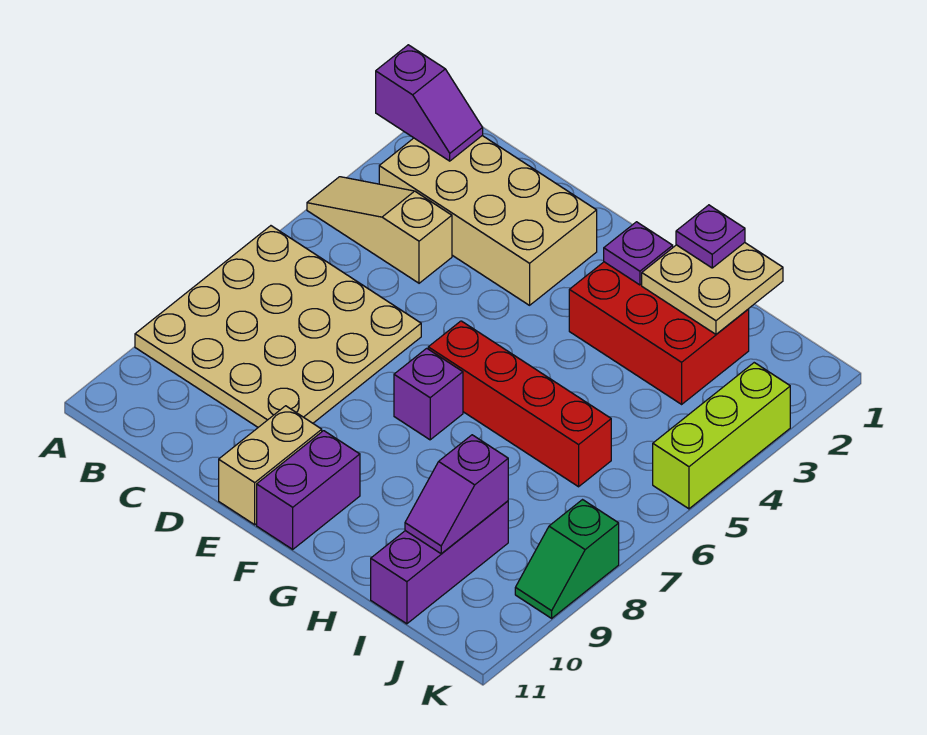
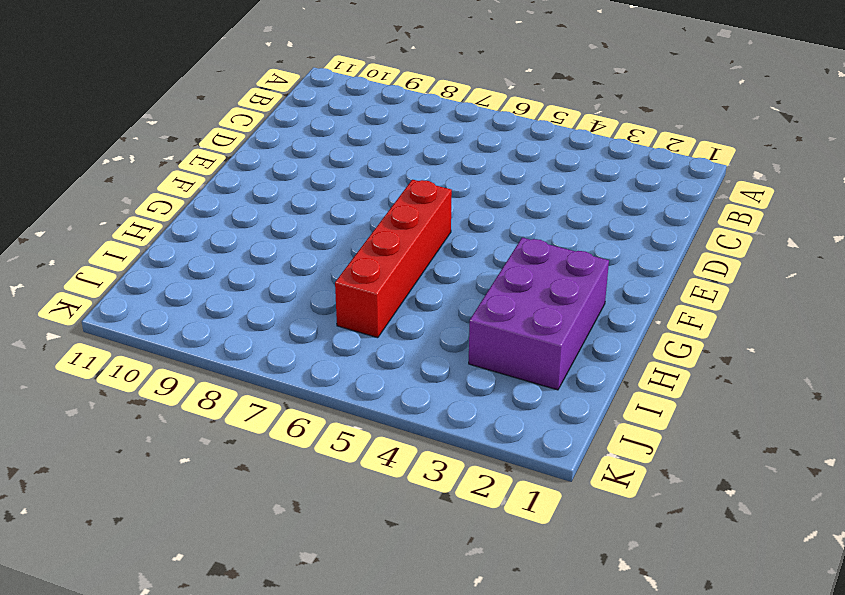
purple brick G2:I3 level 1 -> red brick G2:I3 level 1
none -> tan slope A4:C4 level 1 top C
none -> tan plate A6:D9 level 1
none -> tan brick B2:E3 level 1

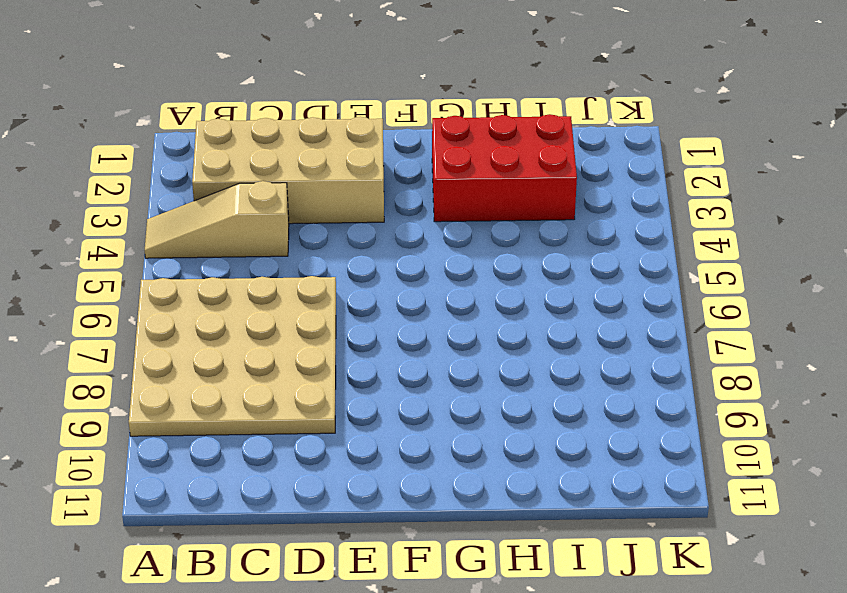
none -> tan brick E10:E11 level 1
none -> red brick F6:I6 level 1
none -> purple brick F7 level 1

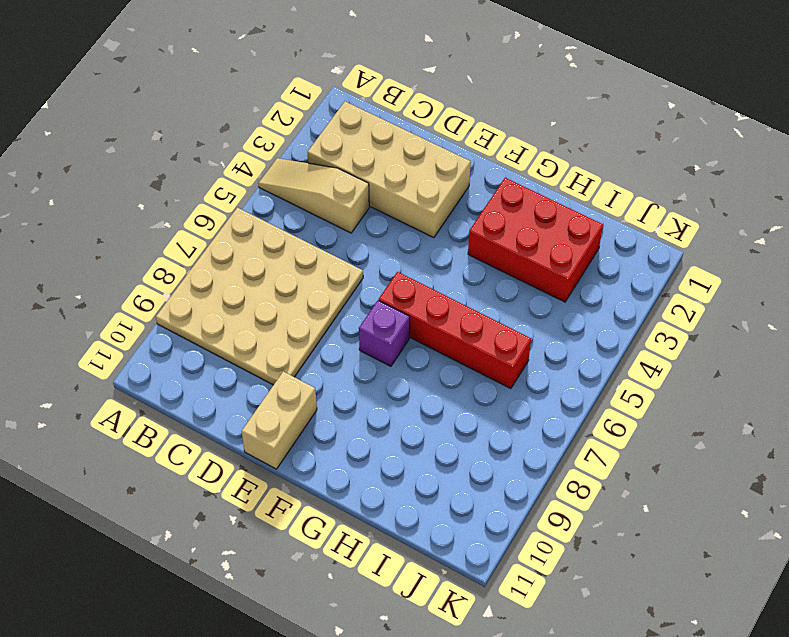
none -> purple brick F10:F11 level 1
none -> purple brick I9:I11 level 1
none -> lime brick K3:K5 level 1

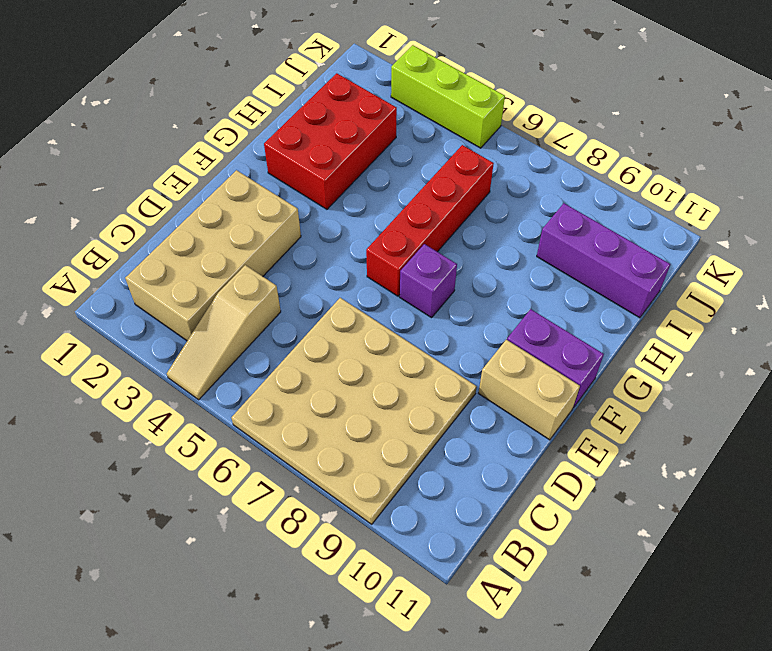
none -> green slope K8:K9 level 1 top 8
none -> purple slope A2:B2 level 2 top A
none -> purple plate G2 level 2

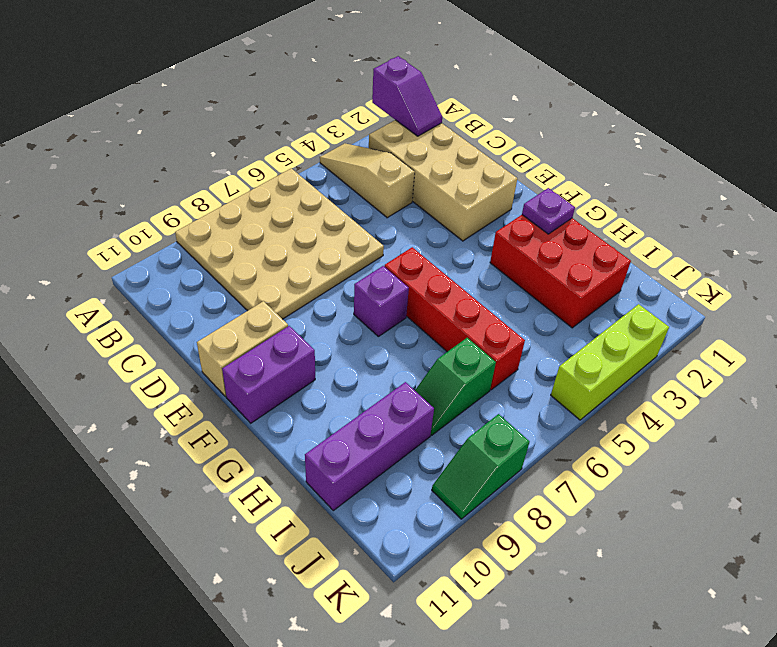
green slope I7:I8 level 1 top 7 -> none
none -> tan plate H1:I2 level 2
none -> purple slope I9:I10 level 2 top 9
none -> purple plate H1 level 3

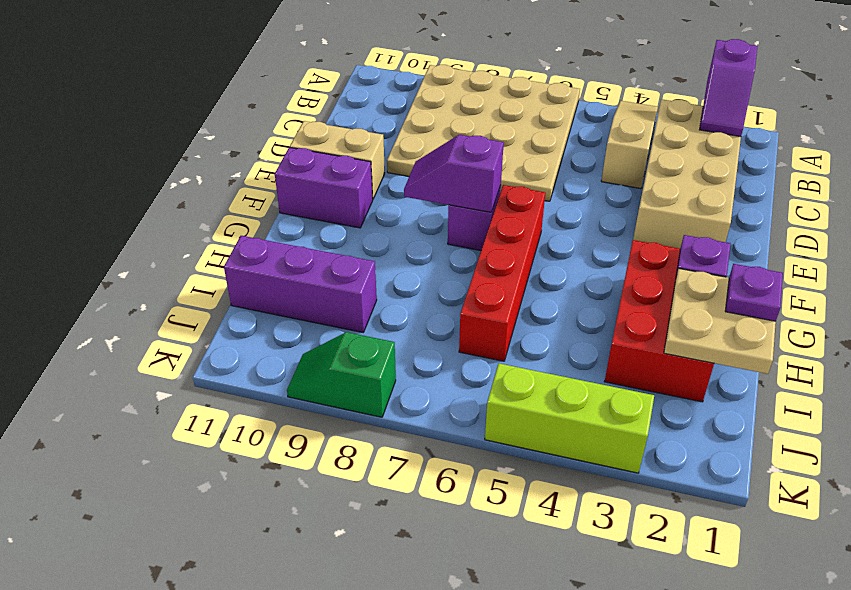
purple slope F7:F8 level 2 top 7 -> purple slope I9:I10 level 2 top 9

